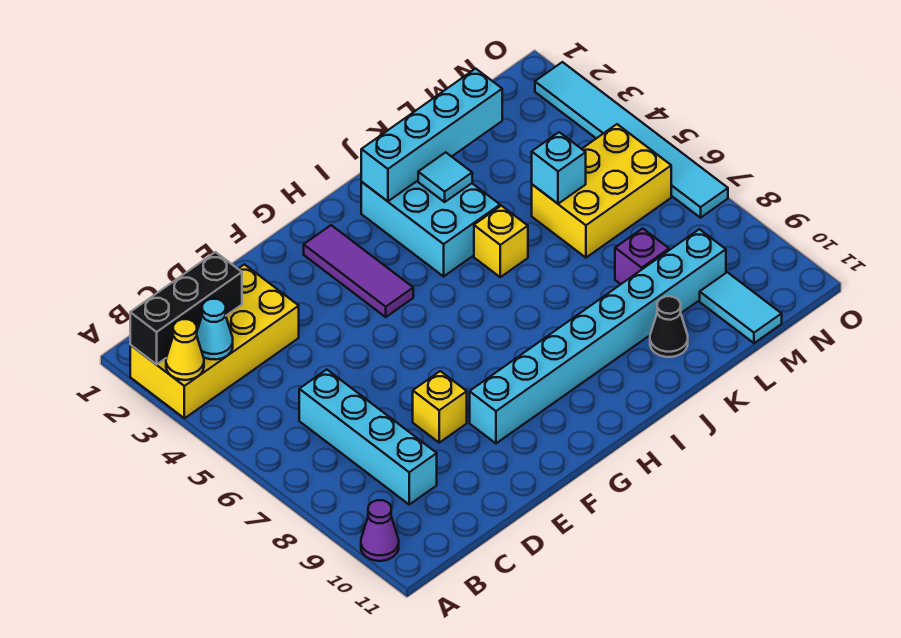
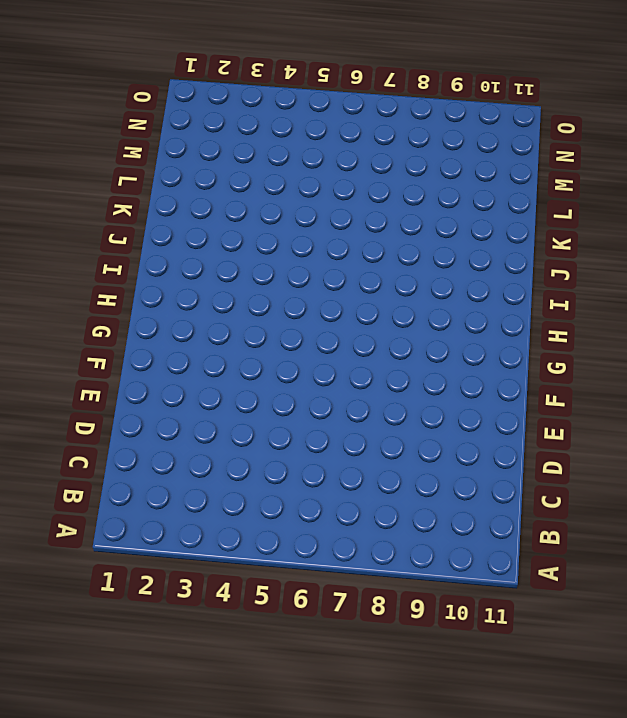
none -> yellow brick A2:D3 level 1
none -> purple cone A10 level 1
none -> cyan brick C6:C9 level 1

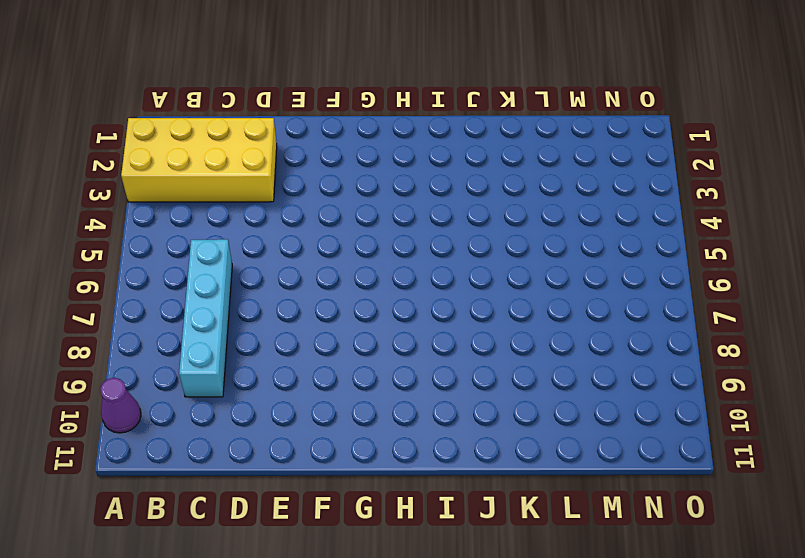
none -> yellow brick E8 level 1
none -> cyan brick F9:M9 level 1
none -> purple tile G2:G4 level 1

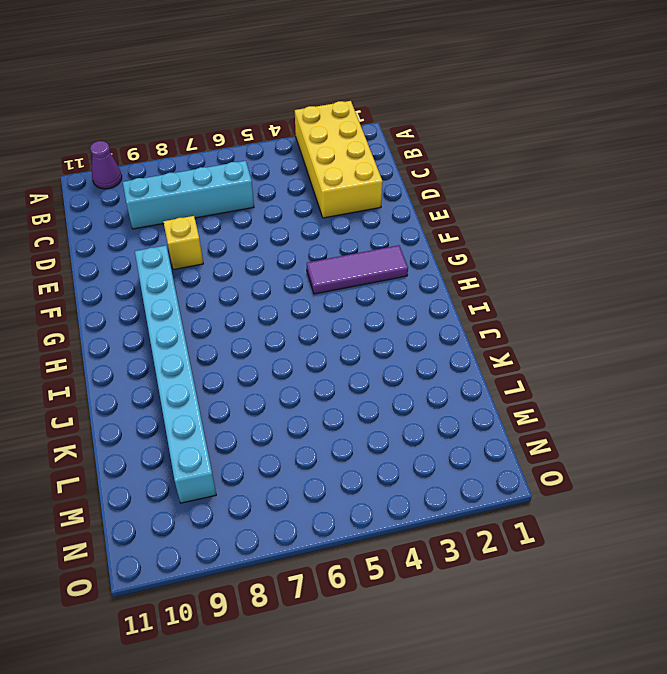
none -> cyan brick I2:J4 level 1
none -> yellow brick J5 level 1
none -> black cone K10 level 1

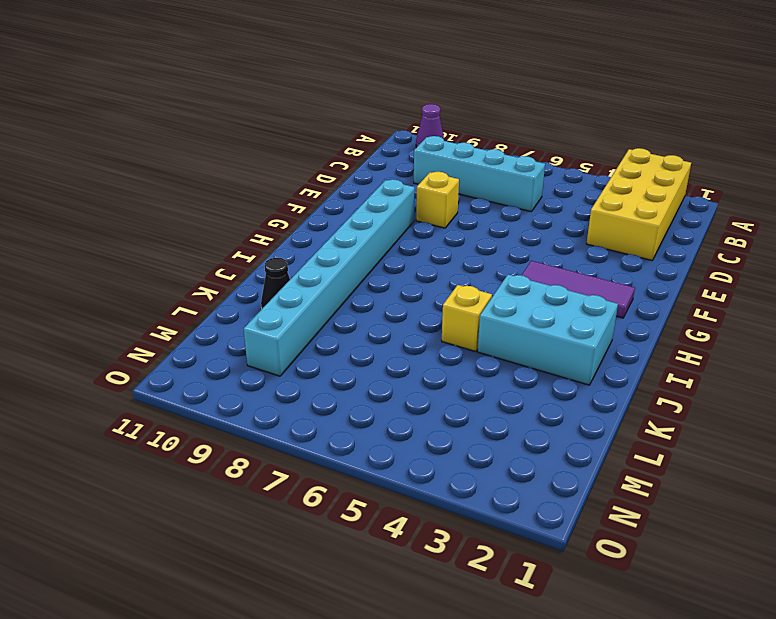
none -> yellow brick L5:N6 level 1
none -> purple brick L8 level 1
none -> cyan tile M10:M11 level 1

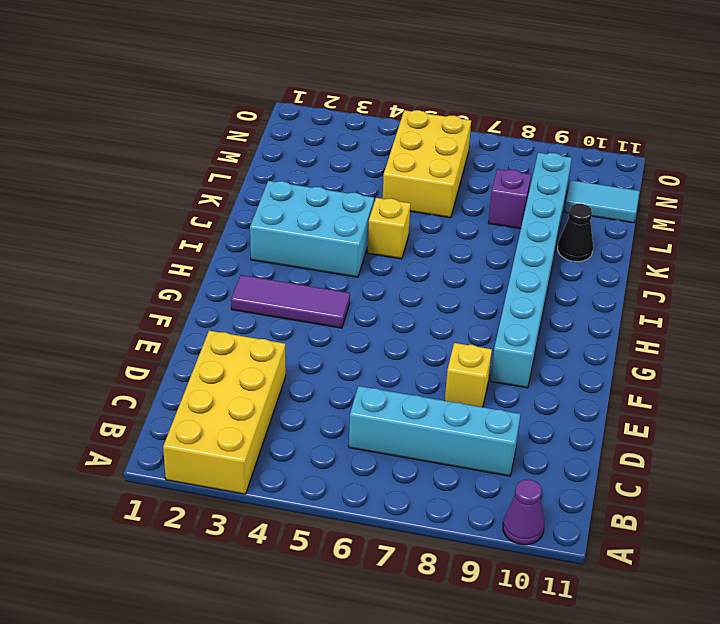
none -> cyan tile O2:O7 level 1
none -> black brick A2:C2 level 2
none -> yellow cone A3 level 2

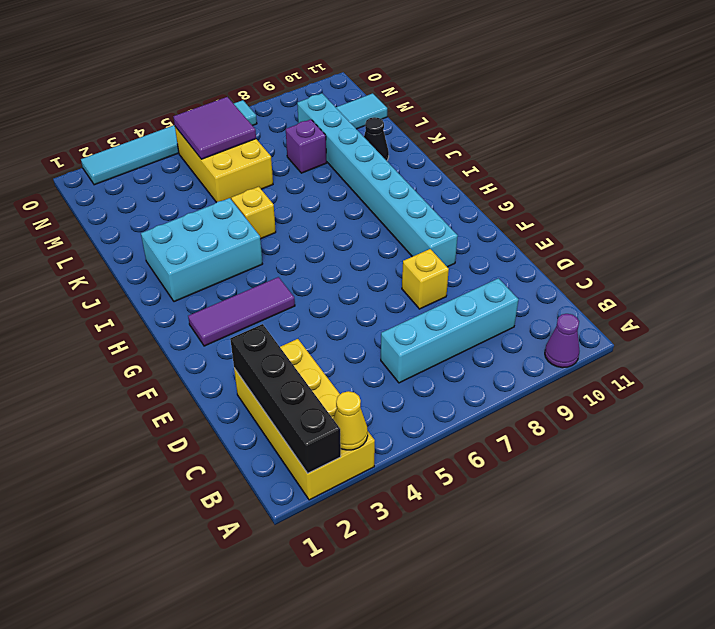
black brick A2:D2 level 2 -> black brick A2:C2 level 2
purple tile M5:N6 level 2 -> none
none -> cyan cone B3 level 2
none -> cyan brick I2:L2 level 2
none -> cyan tile J3 level 2

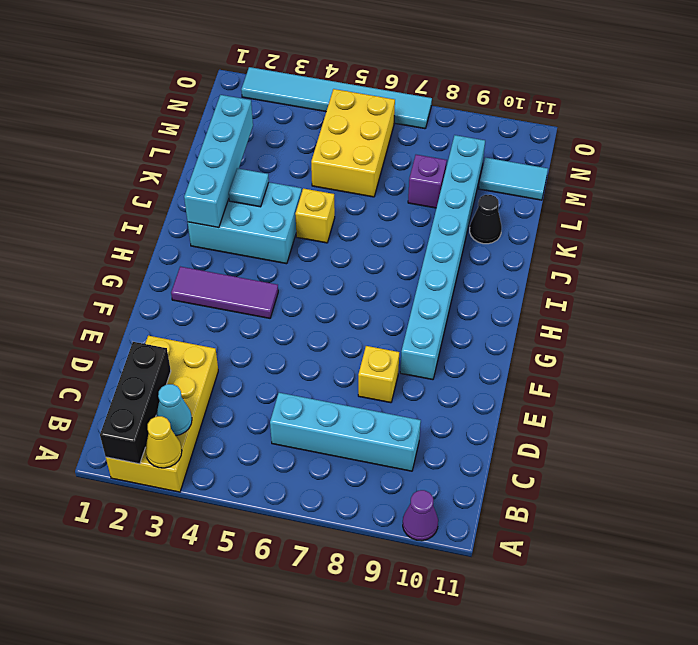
none -> cyan brick L5 level 2

